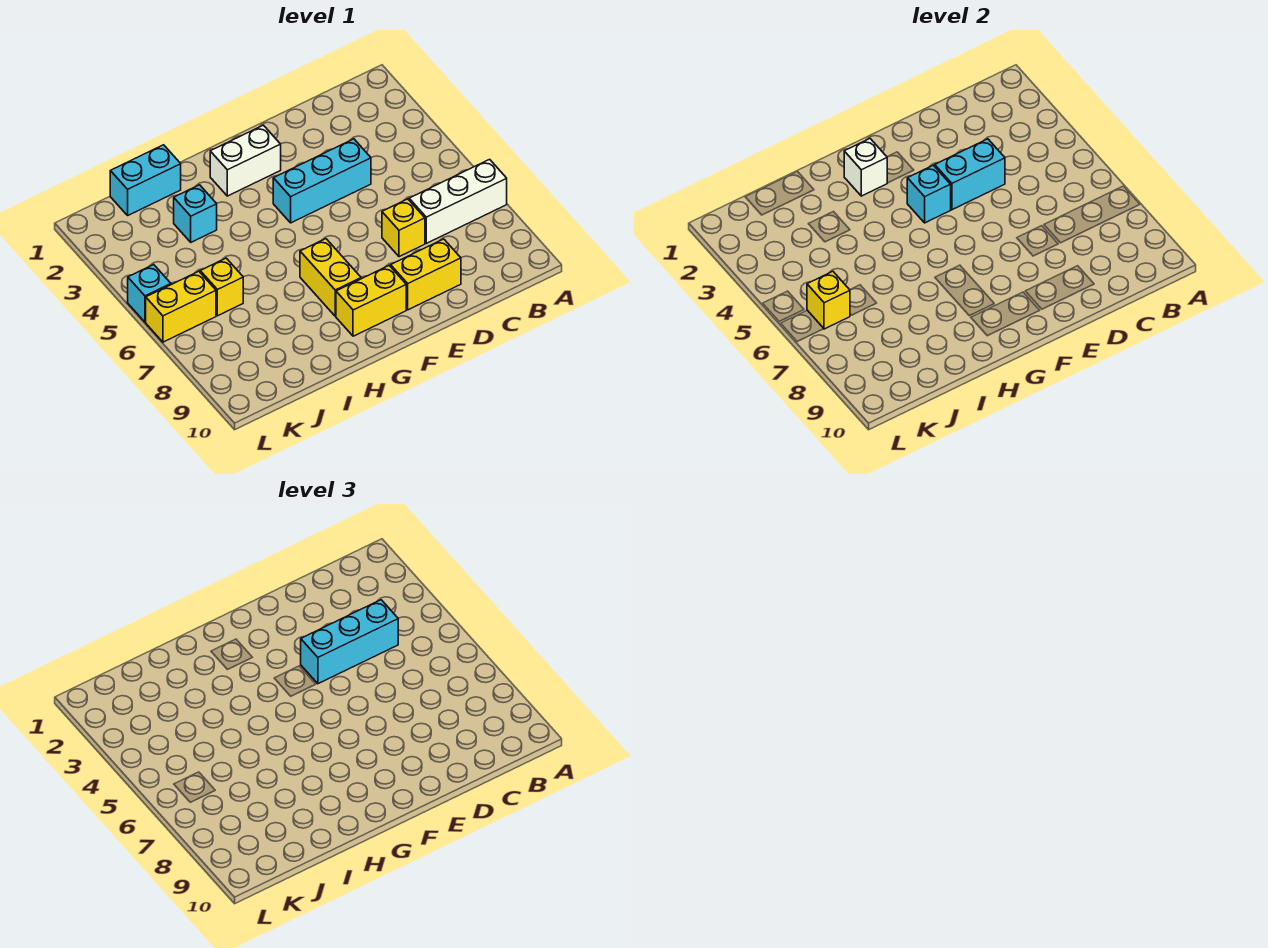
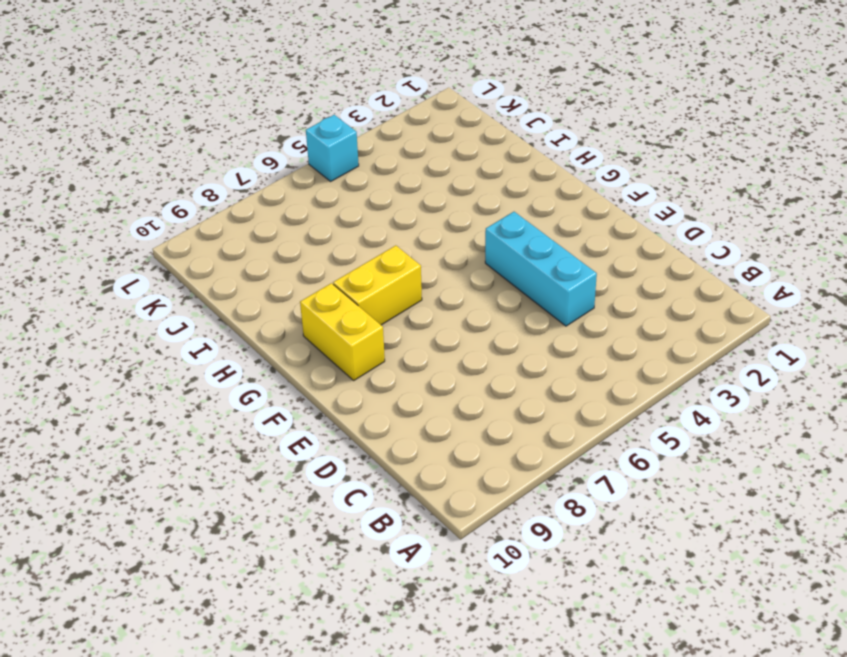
none -> white brick A7:C7 level 1
none -> yellow brick D7 level 1
none -> yellow brick D9:E9 level 1

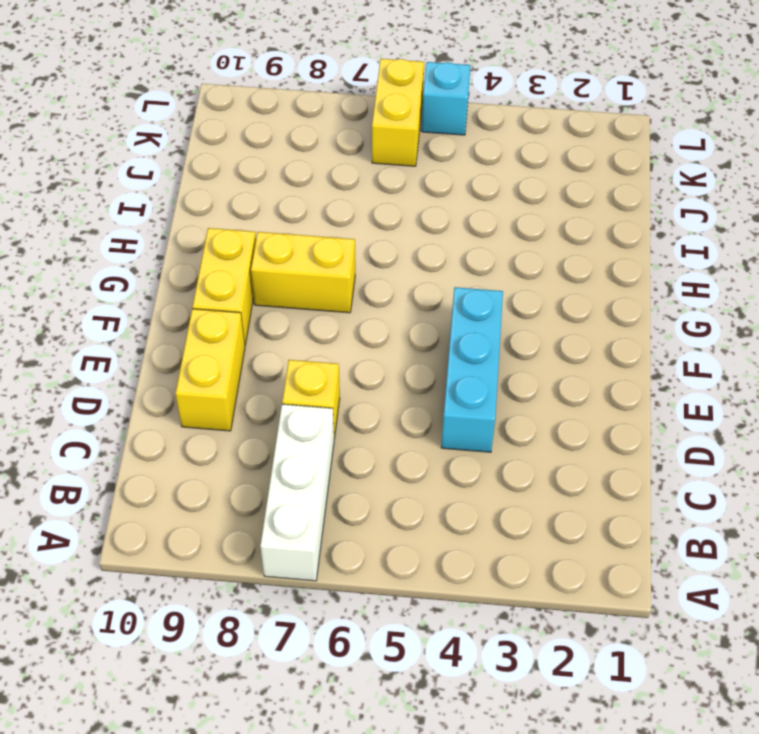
none -> white brick F2:G2 level 1
none -> cyan brick I1:J1 level 1
none -> cyan brick I3 level 1

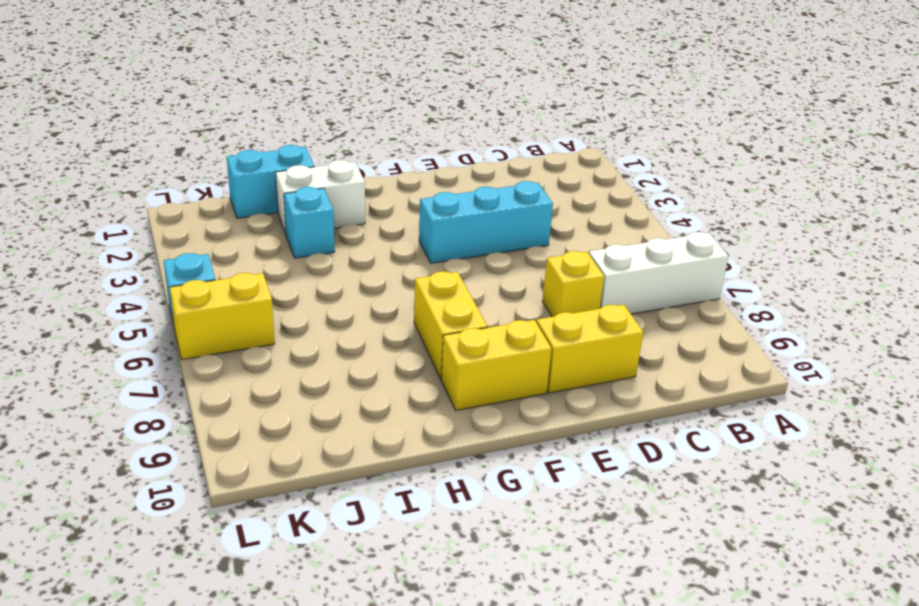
white brick H2:I2 level 1 -> white brick F2:G2 level 1
none -> yellow brick J6 level 1
none -> cyan brick D4:E4 level 2
none -> cyan brick F4 level 2

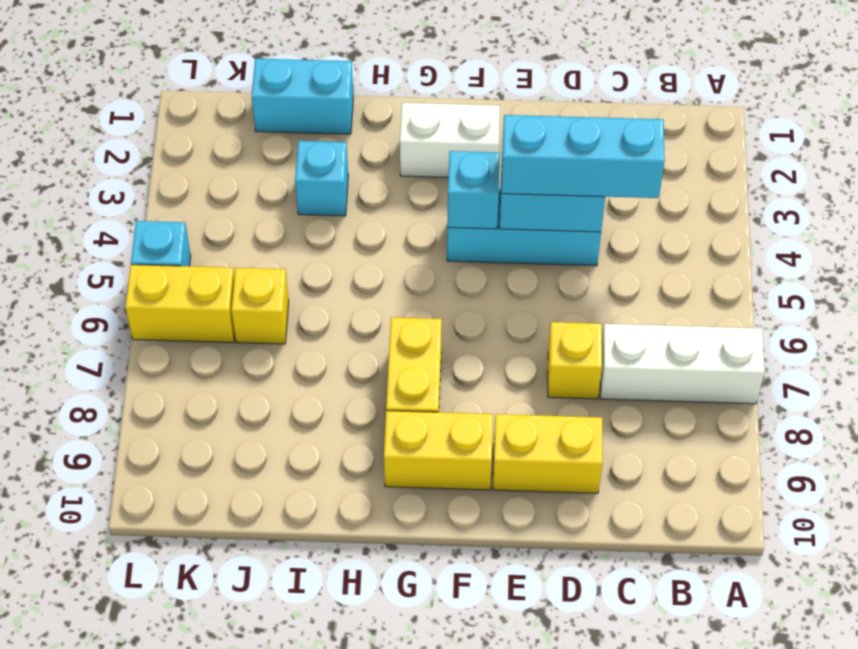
none -> white brick G2 level 2
none -> yellow brick K6 level 2

